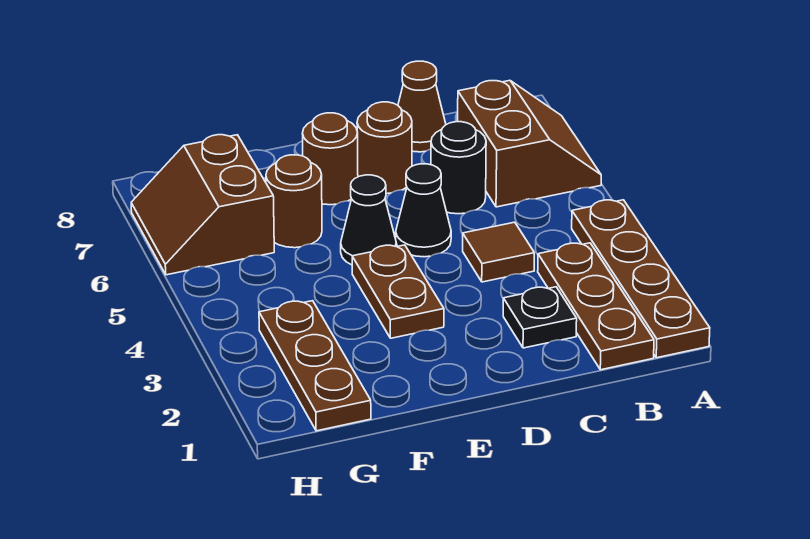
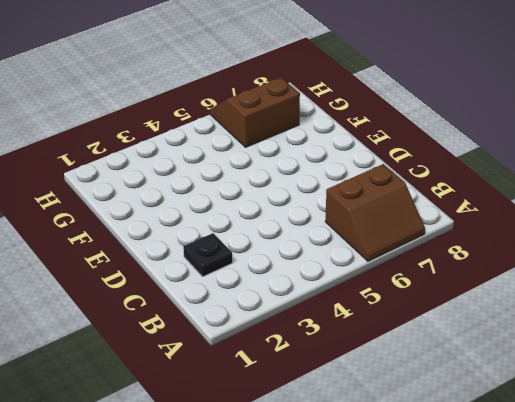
none -> brown plate A1:A4 level 1
none -> brown plate B1:B3 level 1
none -> brown tile C4 level 1

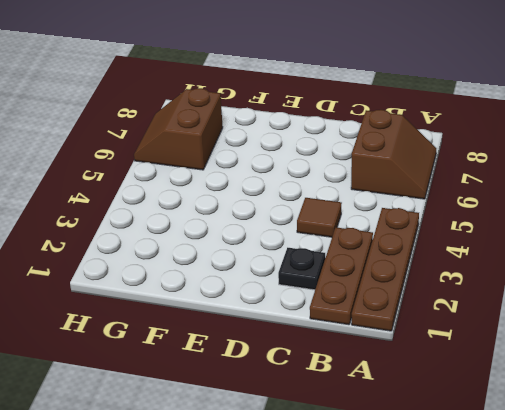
none -> black round brick C6 level 1
none -> brown cone C8 level 1
none -> black cone D5 level 1

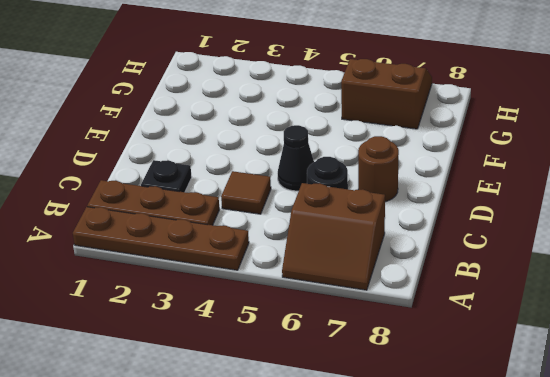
none -> brown cone C8 level 1
none -> brown plate E3:E4 level 1
none -> black cone E5 level 1

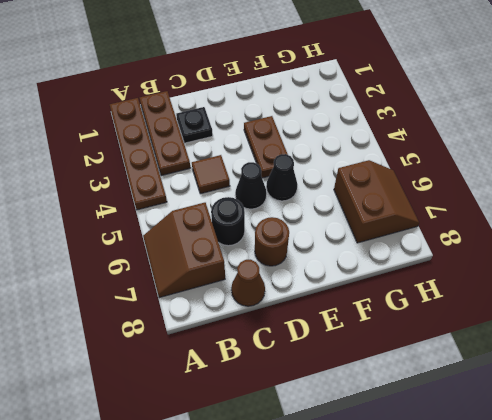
none -> brown round brick E7 level 1
none -> brown round brick F6 level 1
none -> brown plate G1:G3 level 1

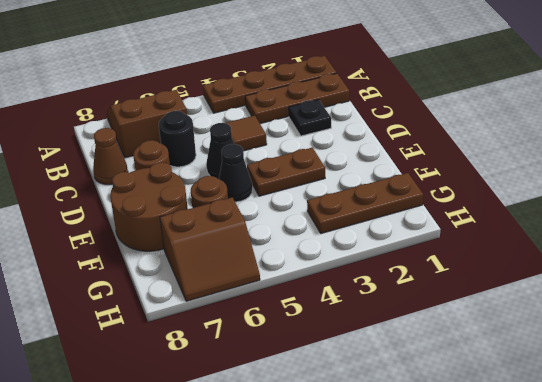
brown round brick E7:F8 level 1 -> brown round brick E7 level 1

